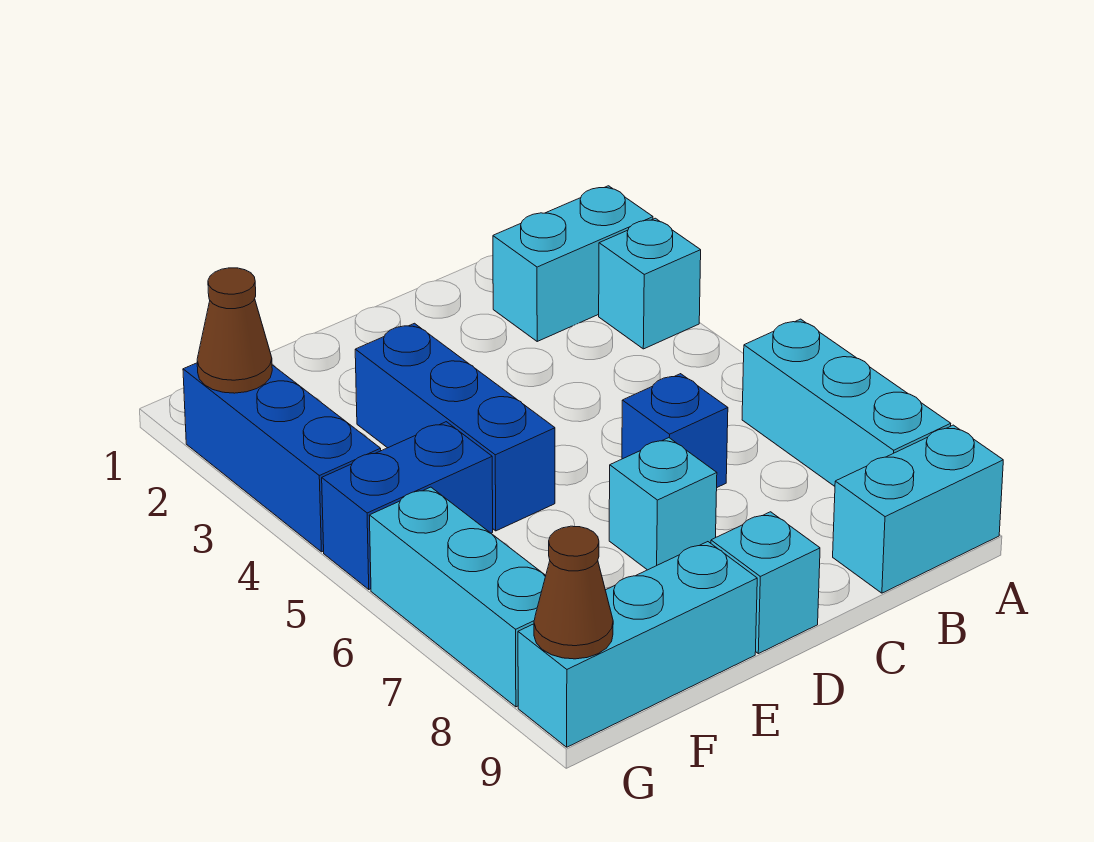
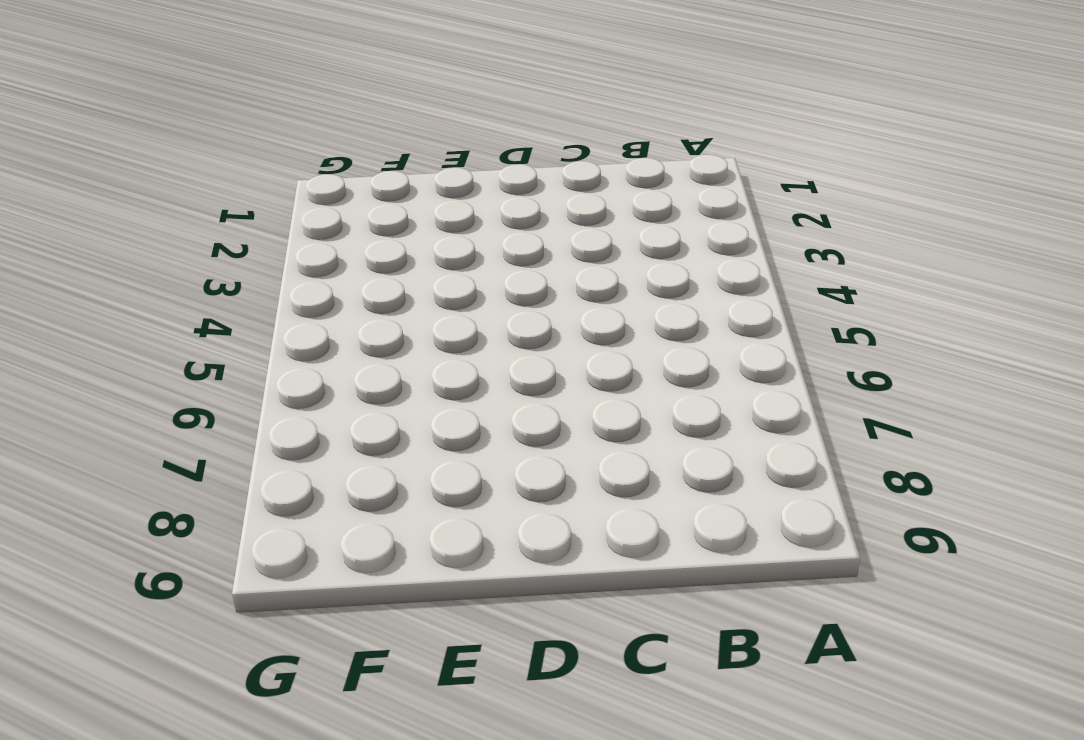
none -> cyan brick A2:B2 level 1
none -> cyan brick A3 level 1
none -> cyan brick A6:A8 level 1

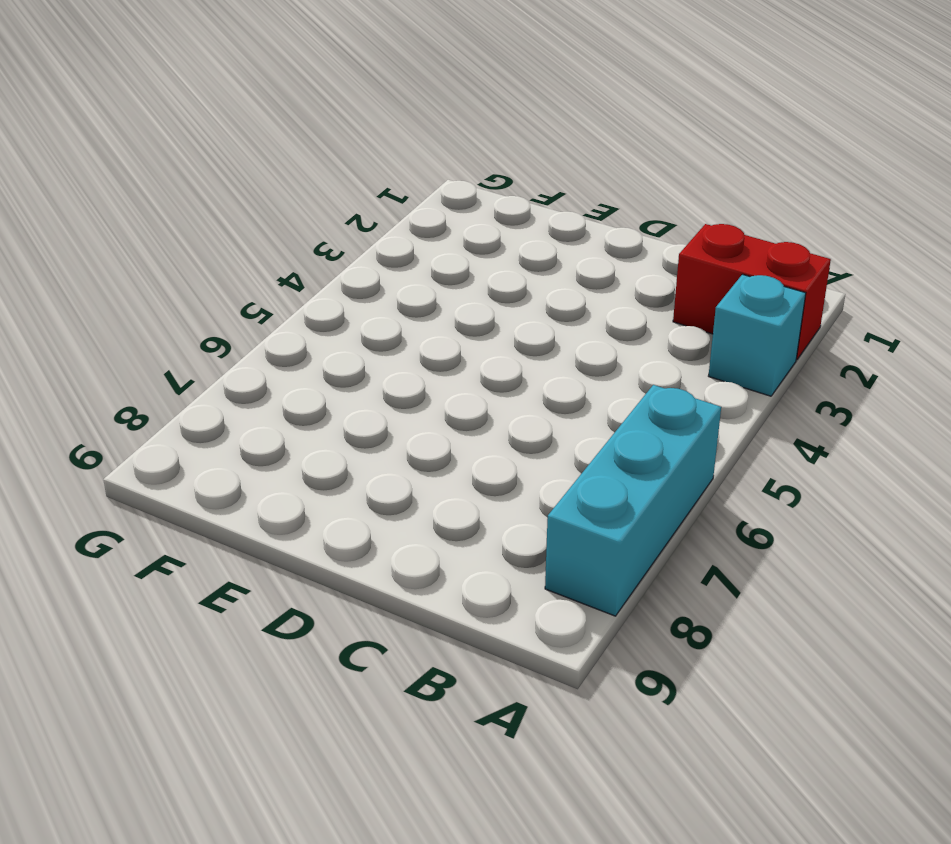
red brick A2:B2 level 1 -> cyan brick A2:B2 level 1
none -> cyan brick A9:B9 level 1
none -> blue brick C6 level 1
none -> cyan brick D7 level 1

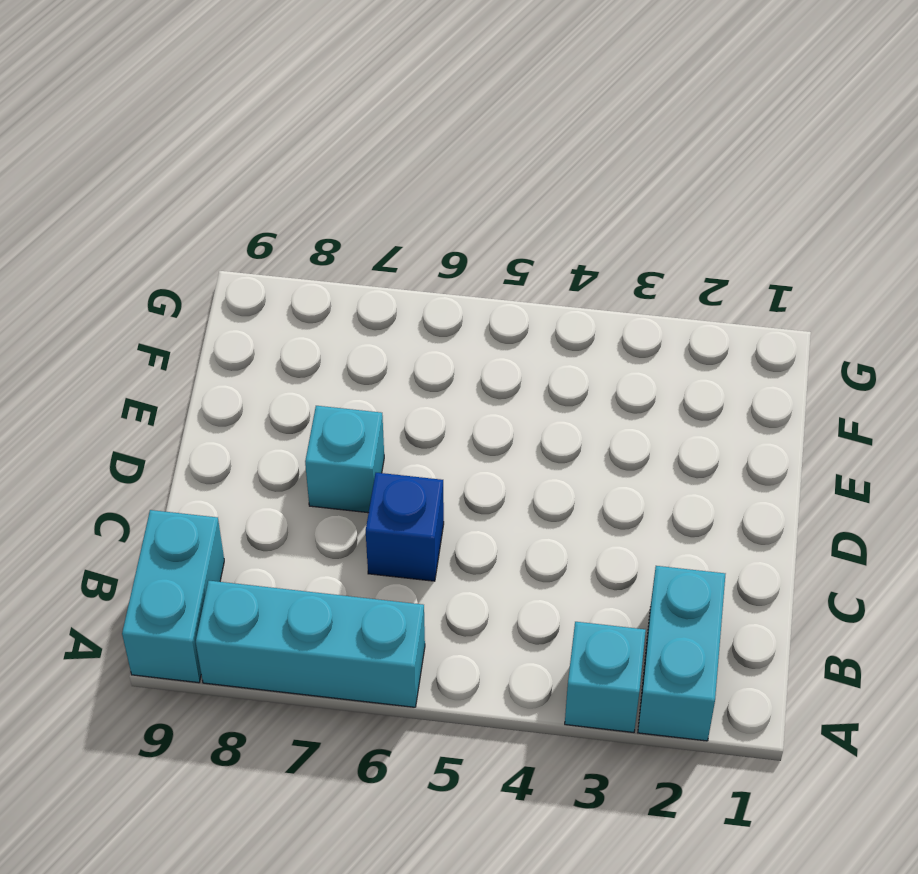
none -> cyan brick D9 level 1
none -> blue brick E3:E5 level 1
none -> cyan brick E9:G9 level 1

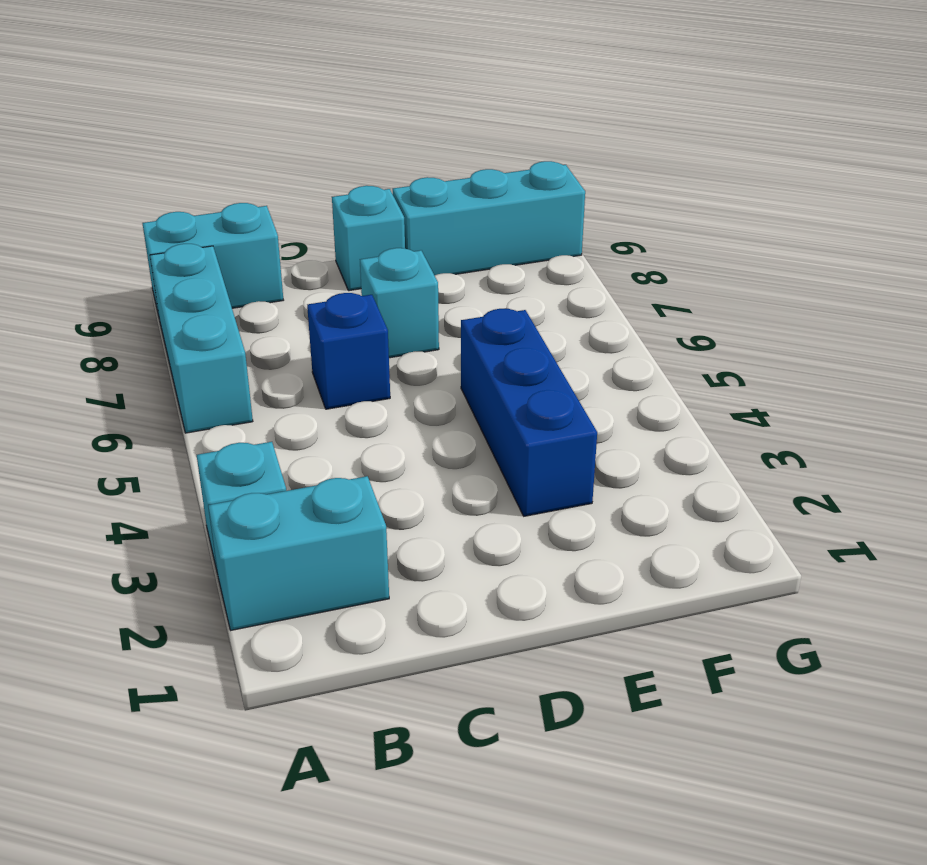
none -> blue brick F5:G5 level 1
none -> blue brick G2:G4 level 1
none -> cyan brick G6:G8 level 1

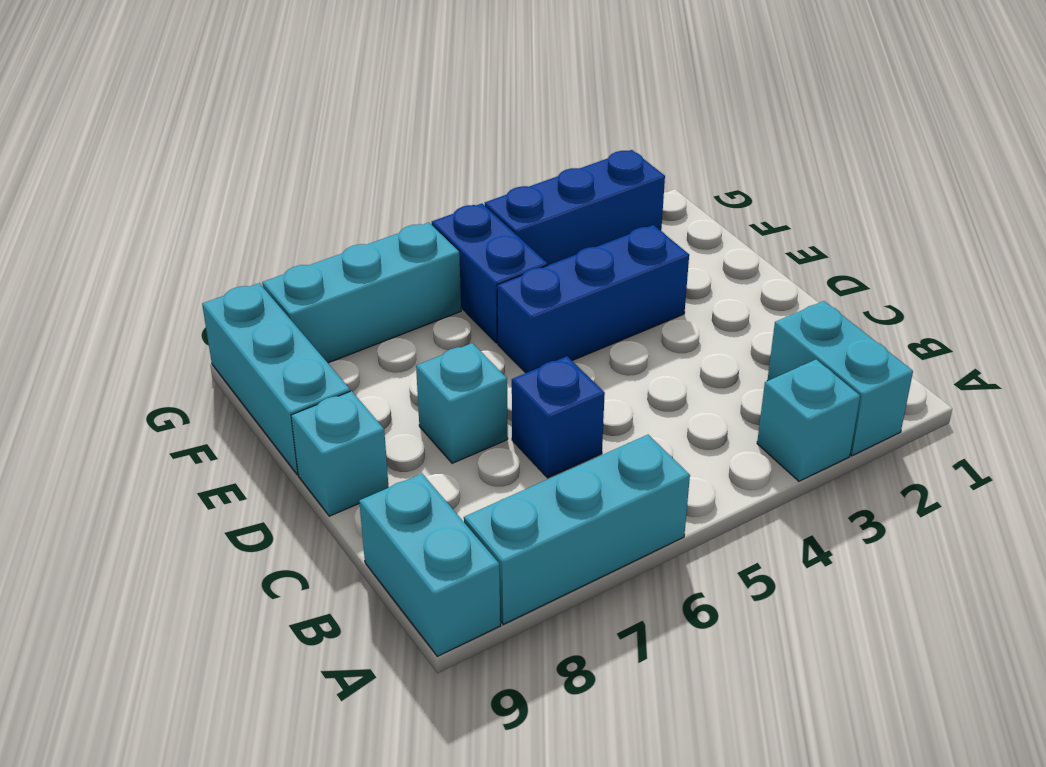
none -> brown cone G2 level 2
none -> brown cone G9 level 2

